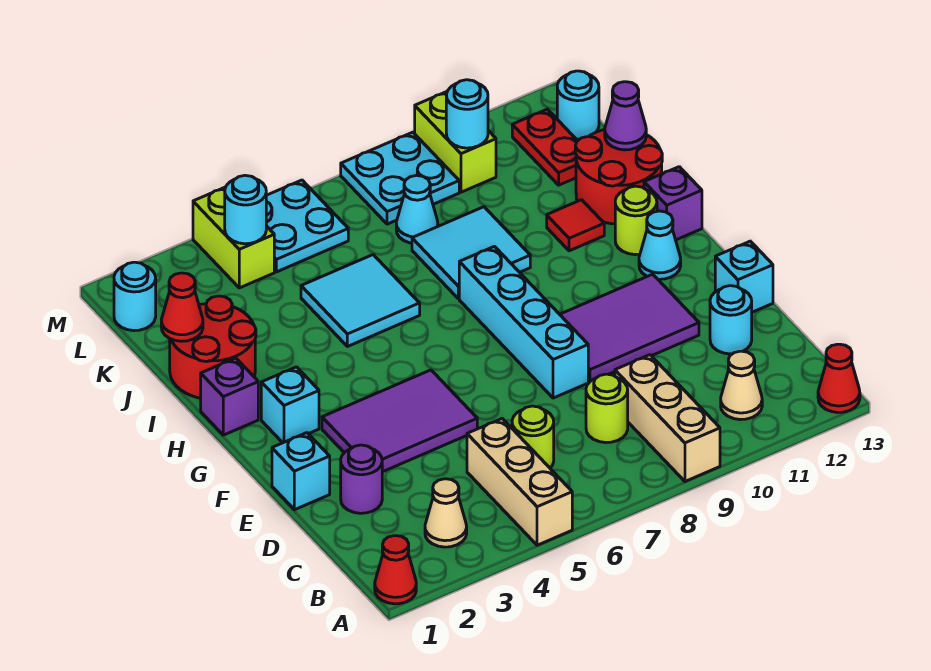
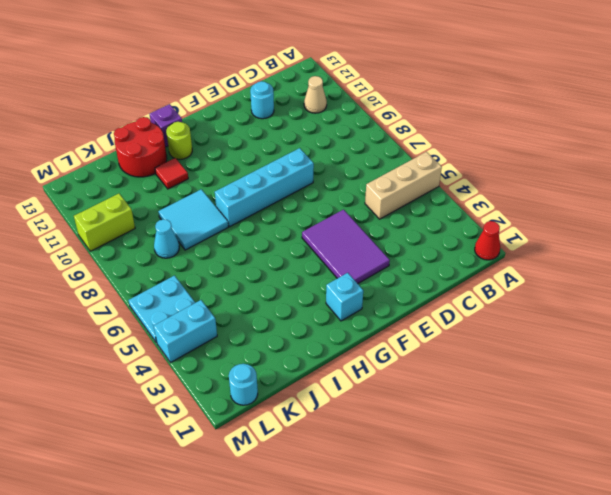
cyan brick L4:M4 level 1 -> lime brick L4:M4 level 1
none -> tan brick A9:C9 level 1
none -> red cone A13 level 1
none -> tan cone B3 level 1
none -> lime round brick C6 level 1

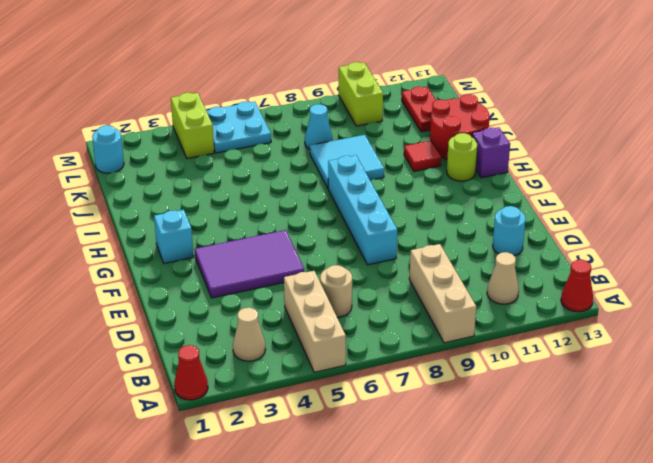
tan round brick C6 level 1 -> lime round brick C6 level 1
none -> lime round brick C8 level 1
none -> purple round brick D2 level 1
none -> cyan brick E1 level 1
none -> purple tile E9:F11 level 1

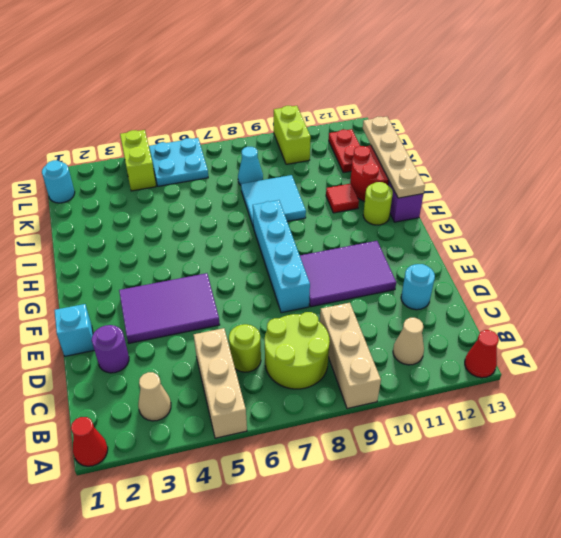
lime round brick B7:C8 level 1 -> lime round brick C8 level 1
tan plate H13:K13 level 2 -> purple cone J13 level 2
none -> cyan brick E13 level 1
none -> cyan brick G2 level 1
none -> cyan cone G12 level 1
none -> purple brick H1 level 1

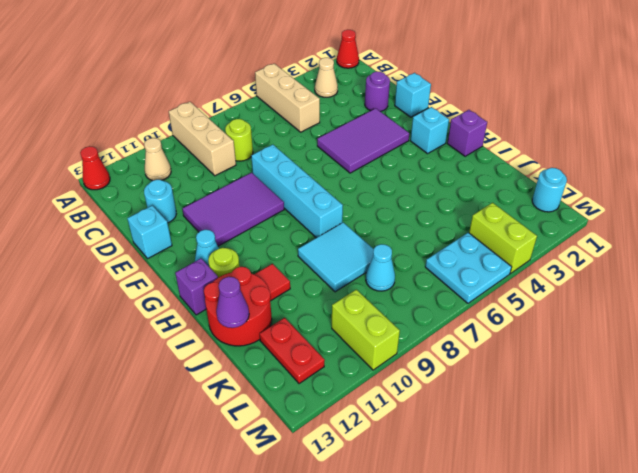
none -> lime round brick C6 level 1
none -> red round brick I1:J2 level 1
none -> cyan tile I5:J6 level 1
none -> cyan plate L8:M9 level 1

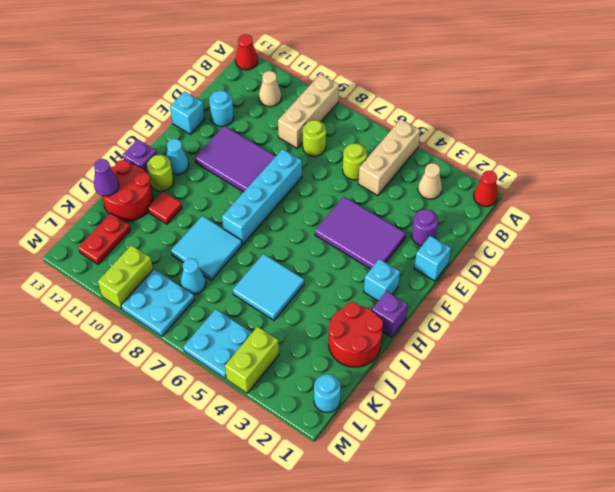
none -> cyan round brick L13 level 1
none -> red cone J1 level 2
none -> cyan round brick L4 level 2
none -> cyan round brick L10 level 2

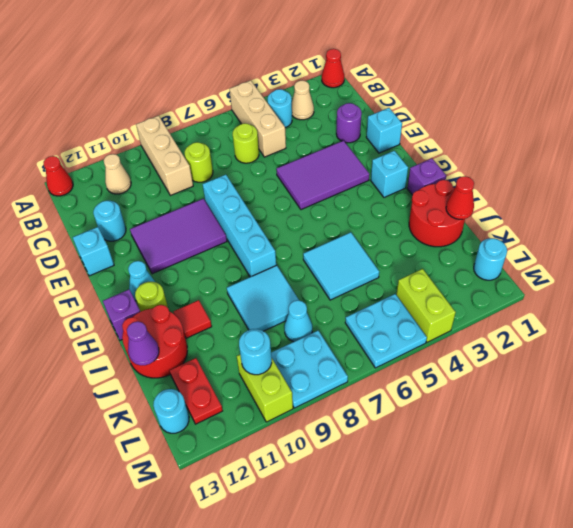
cyan round brick B4 level 1 -> cyan round brick L4 level 2

